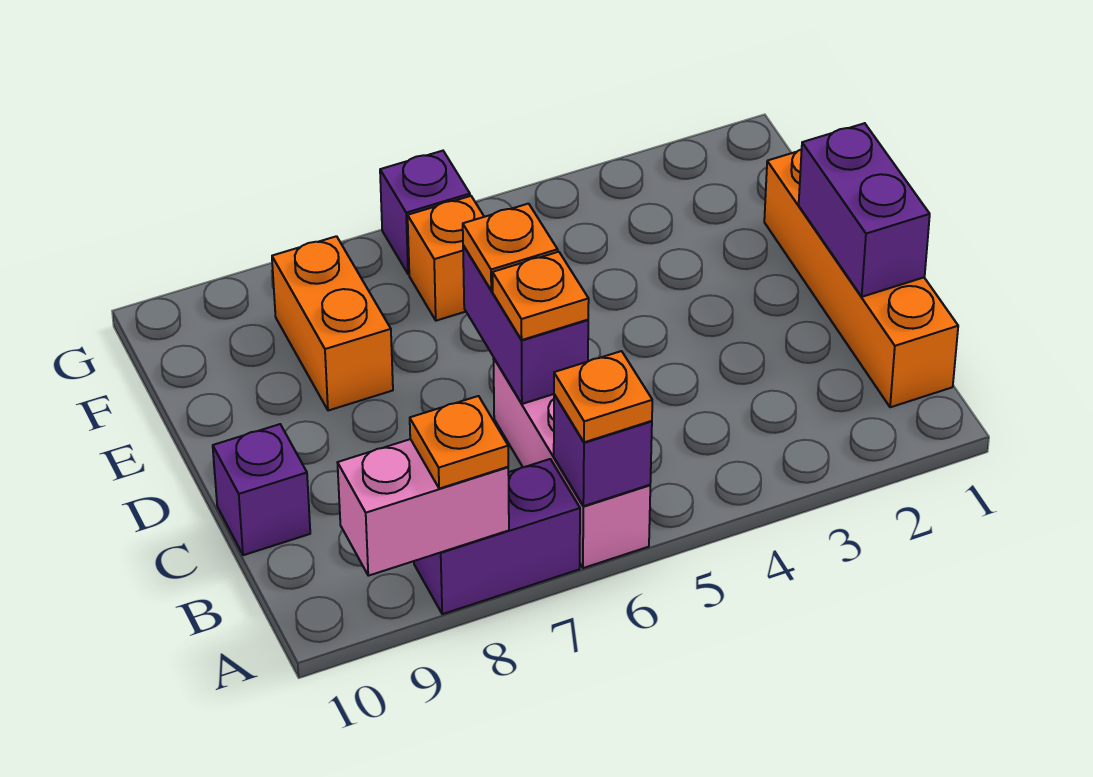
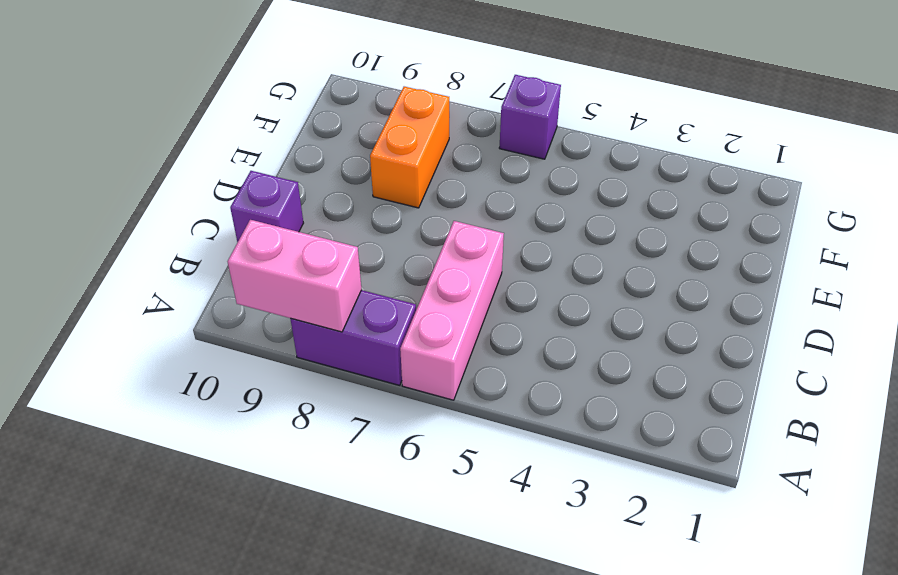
none -> orange brick B1:E1 level 1
none -> orange brick F6 level 1
none -> purple brick A6 level 2

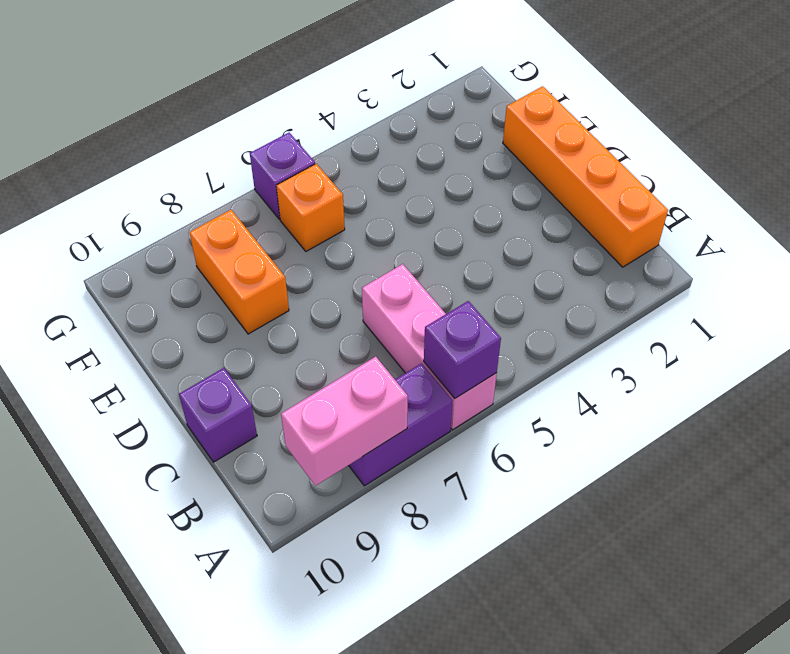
none -> purple brick C1:D1 level 2
none -> purple brick C6:D6 level 2
none -> orange plate A6 level 3

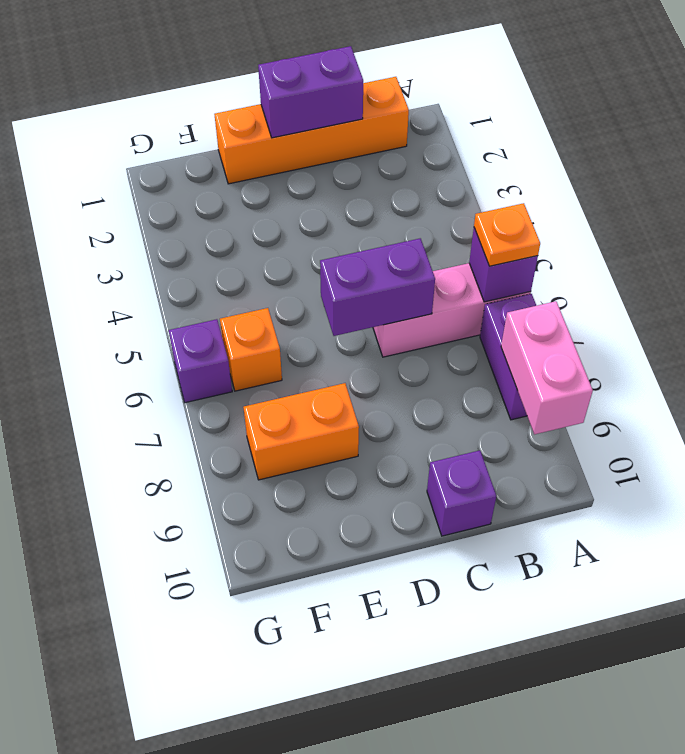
none -> orange plate A8 level 3
none -> orange plate C6 level 3
none -> orange plate D6 level 3

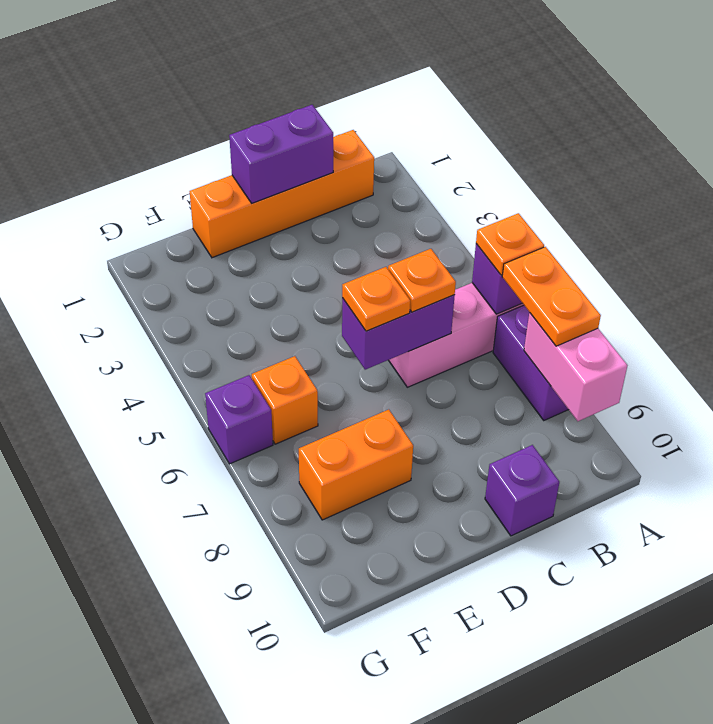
orange plate A7:A8 level 3 -> orange plate A8 level 3

